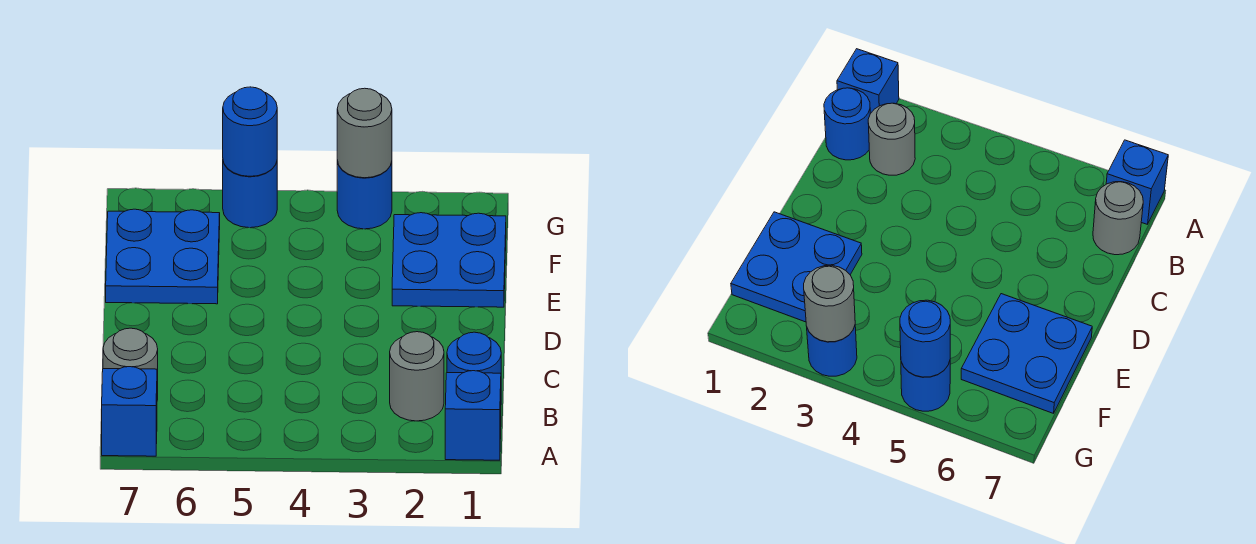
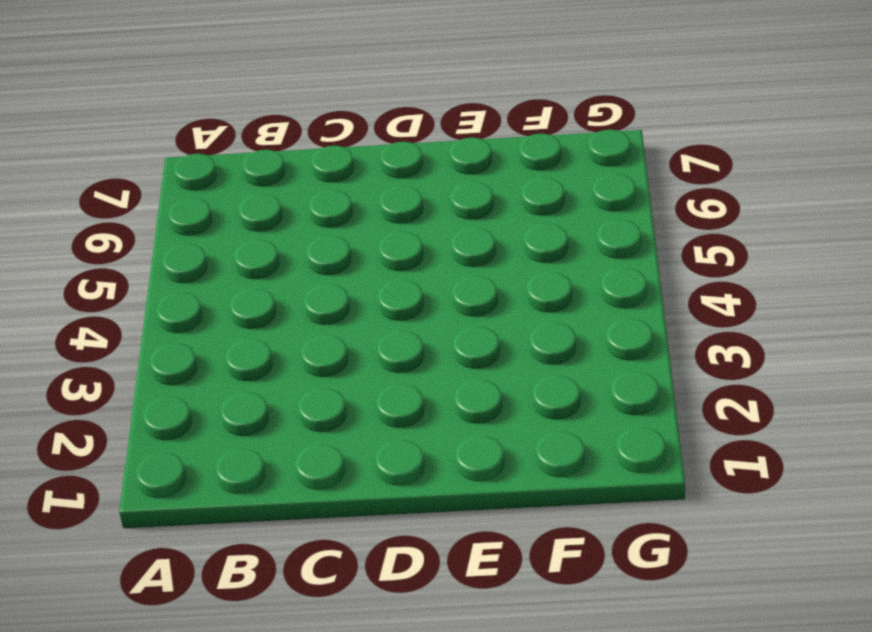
none -> blue brick A1 level 1
none -> blue brick A7 level 1

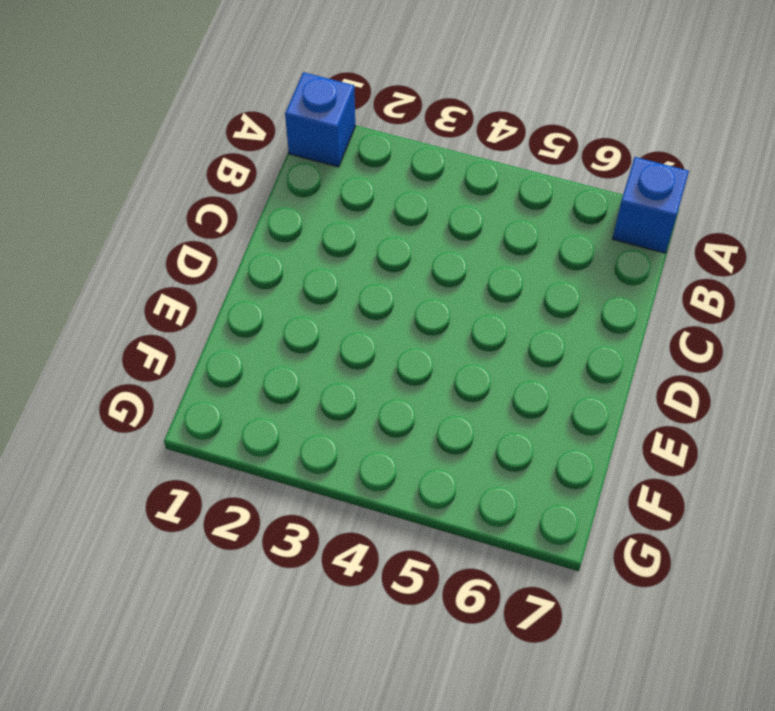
none -> blue round brick B1 level 1
none -> grey round brick B2 level 1

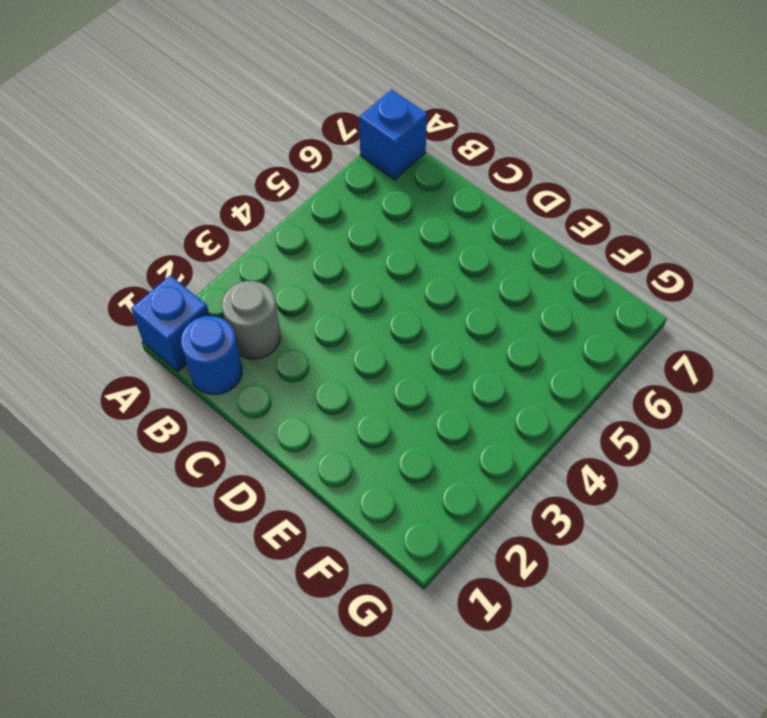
none -> grey round brick B7 level 1
none -> blue plate E1:F2 level 1

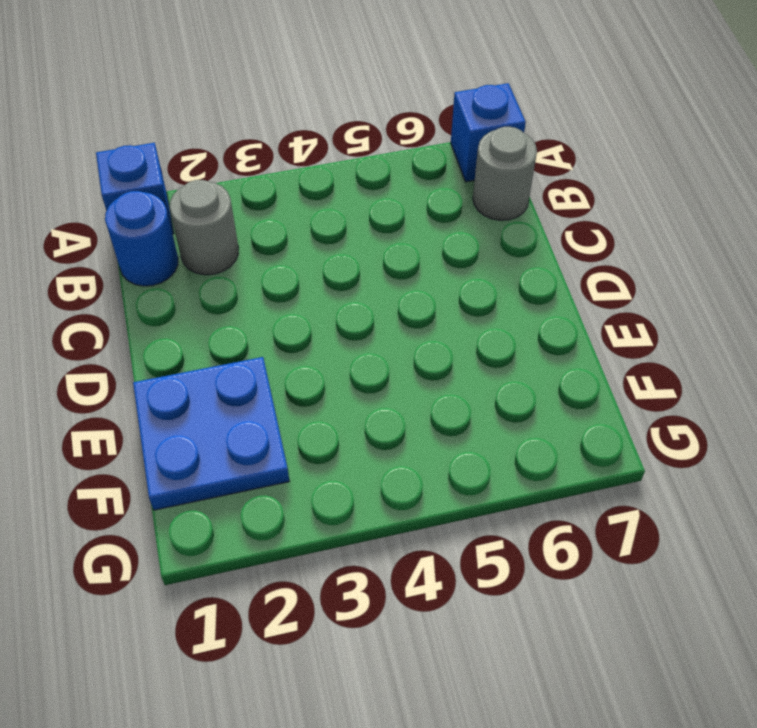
none -> blue plate E6:F7 level 1
none -> blue round brick G3 level 1

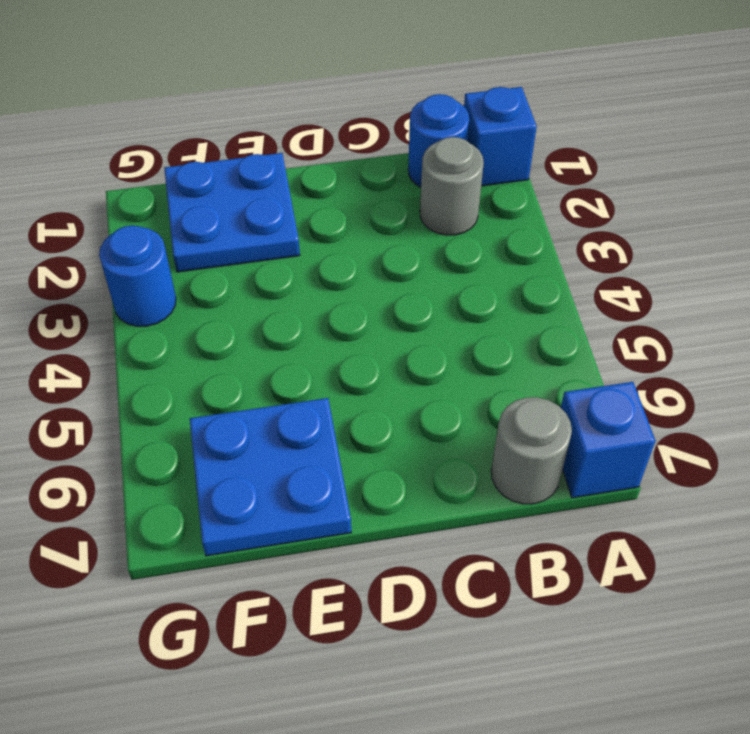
none -> blue round brick G5 level 1
none -> grey round brick G3 level 2

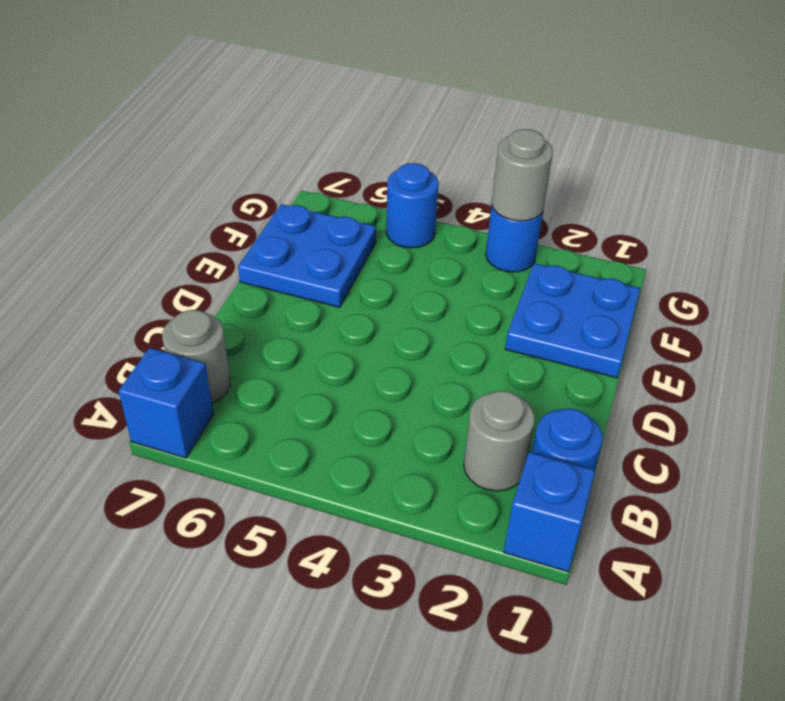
none -> blue round brick G5 level 2

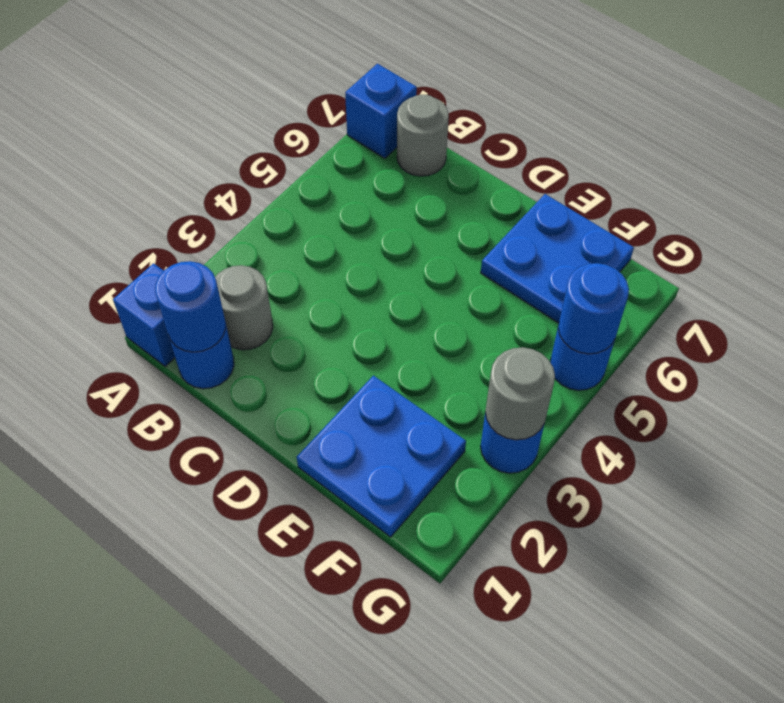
blue round brick B1 level 2 -> none

